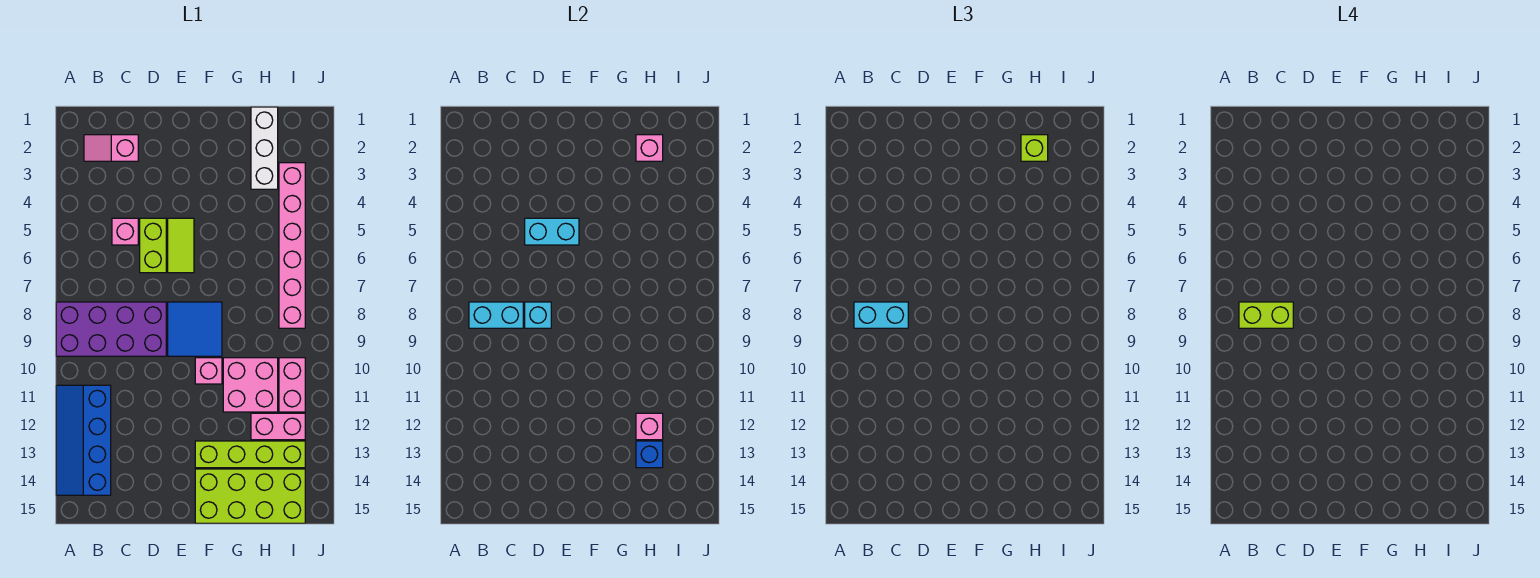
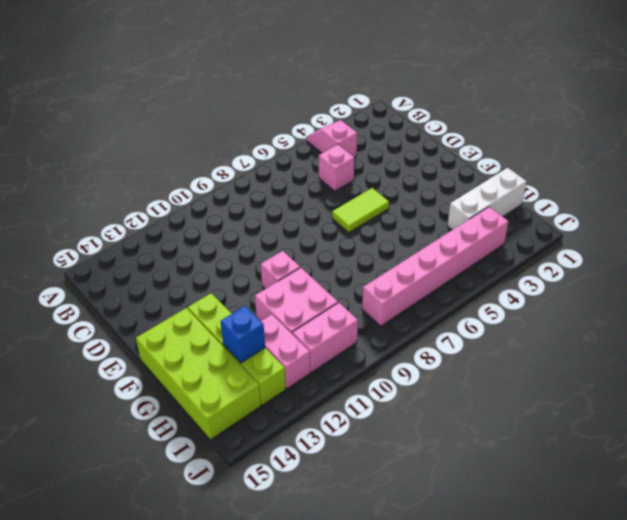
pink slope A4:B4 level 1 top B -> pink slope B2:C2 level 1 top C
none -> purple brick A8:D9 level 1
none -> blue slope A11:B14 level 1 top B
none -> lime brick D5:D6 level 1

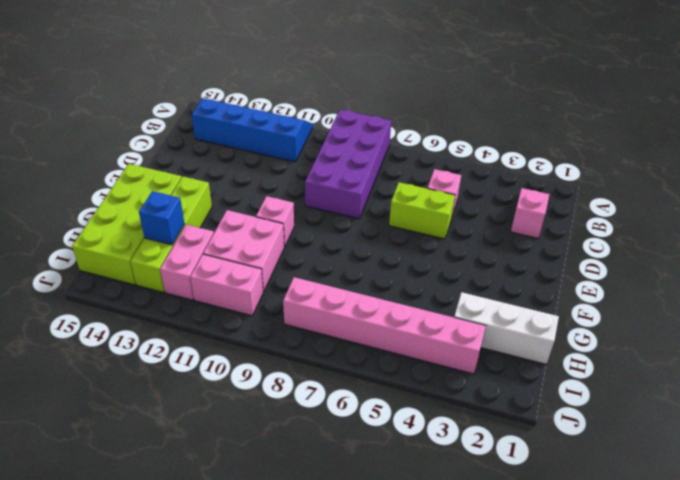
none -> lime tile E5:E6 level 1
none -> blue tile E8:F9 level 1
none -> cyan brick B8:C8 level 2

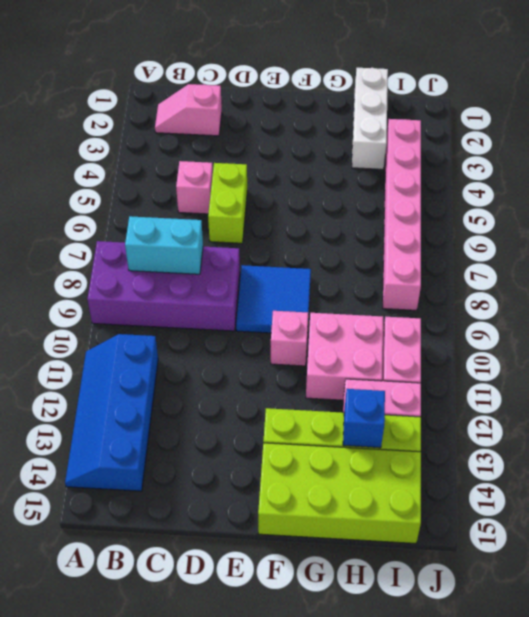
none -> lime tile E5:E6 level 1
none -> cyan brick D5:E5 level 2
none -> cyan brick D8 level 2

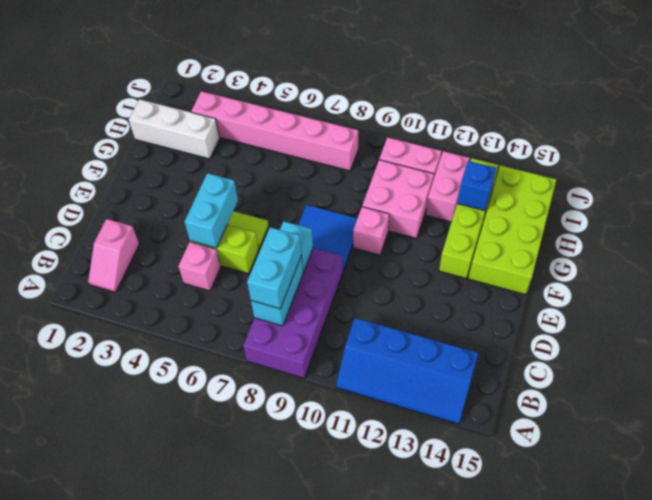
none -> pink brick H2 level 2
none -> pink brick H12 level 2
none -> lime brick H2 level 3

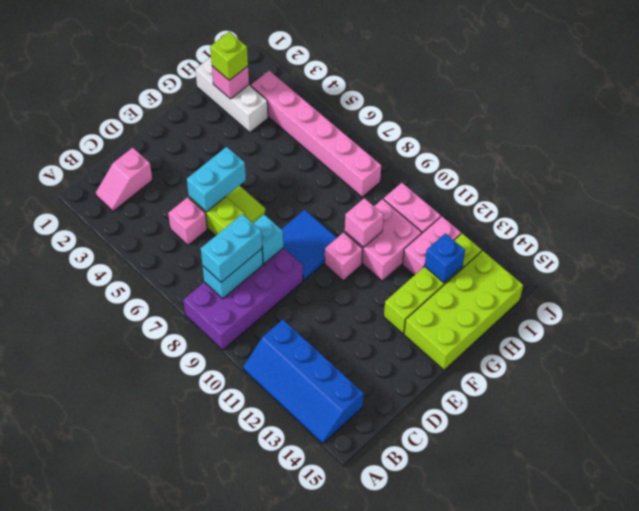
pink brick G10 level 2 -> pink brick H12 level 2
none -> lime brick B8:C8 level 4

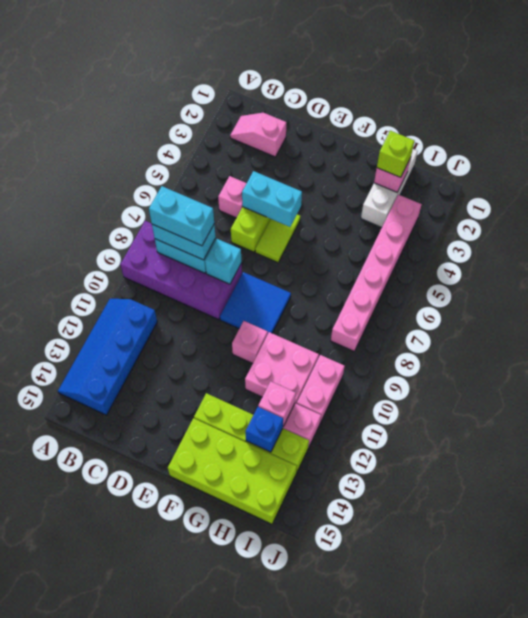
cyan brick B8:C8 level 4 -> lime brick B8:C8 level 4

